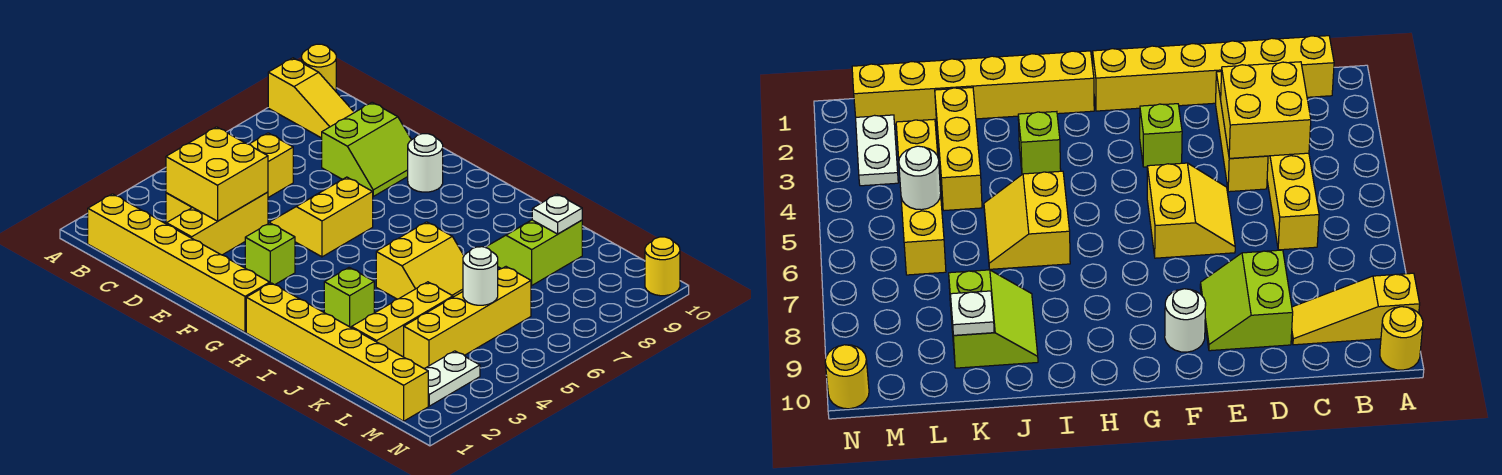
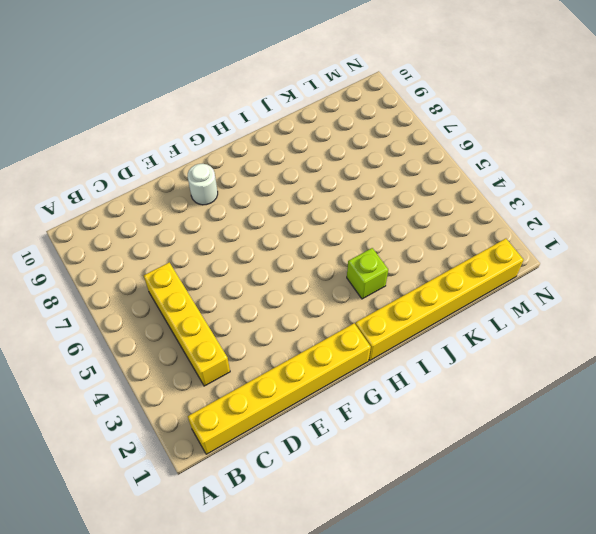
none -> yellow slope A9:C9 level 1 top A
none -> yellow round brick A10 level 1
none -> yellow brick D2:D4 level 1

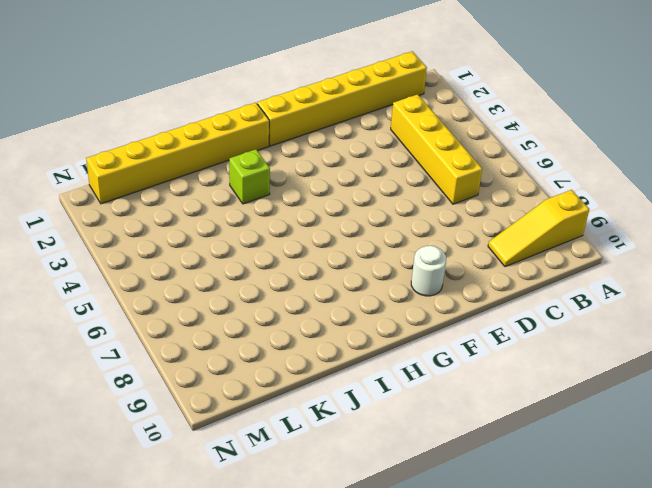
none -> yellow round brick A10 level 1
none -> yellow brick D2:D4 level 1
none -> lime slope D8:E9 level 1 top D

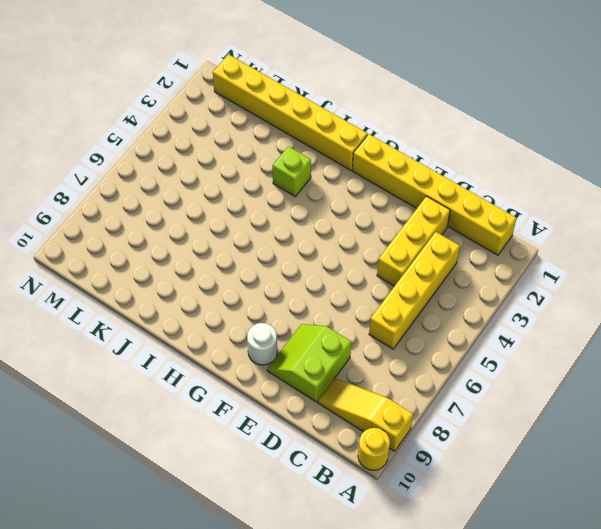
none -> yellow slope E5:F6 level 1 top F
none -> lime brick F3 level 1
none -> yellow slope I5:J6 level 1 top I

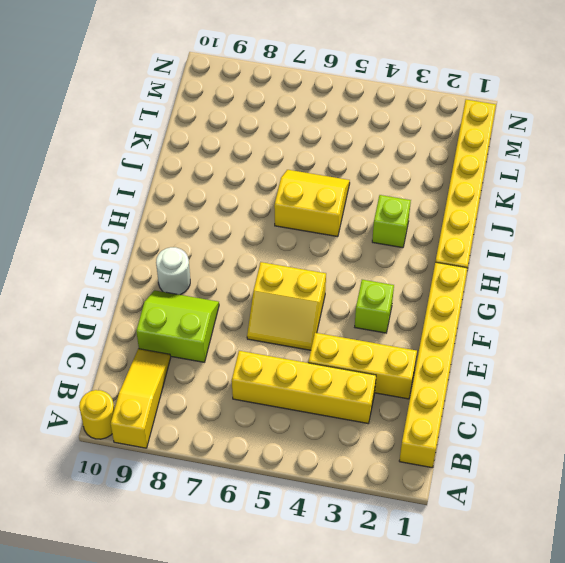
none -> lime slope J8:K9 level 1 top K
none -> yellow brick K2:K4 level 1
none -> yellow brick L3:L6 level 1

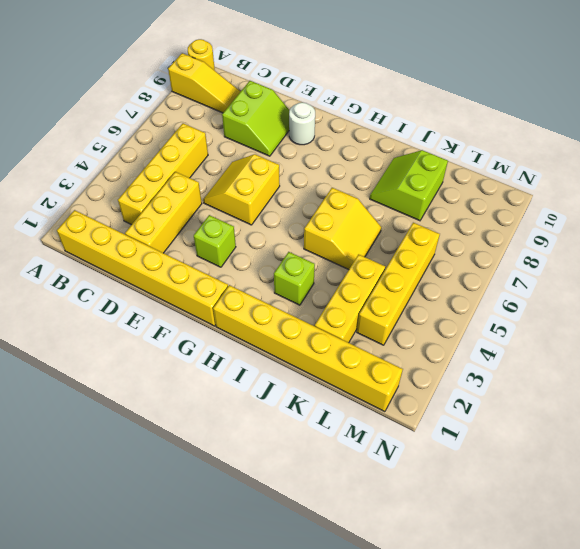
none -> white plate M2:M3 level 1
none -> yellow round brick N10 level 1
none -> yellow brick C3:D4 level 2

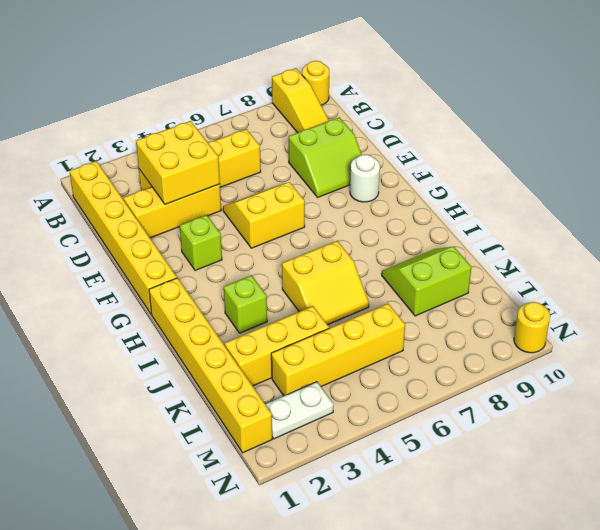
none -> white plate K9 level 2
none -> white round brick L5 level 2

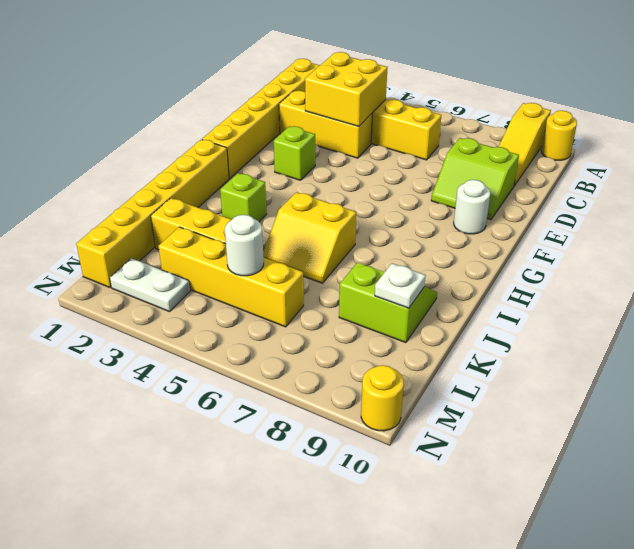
none -> yellow slope E5:F6 level 1 top F

